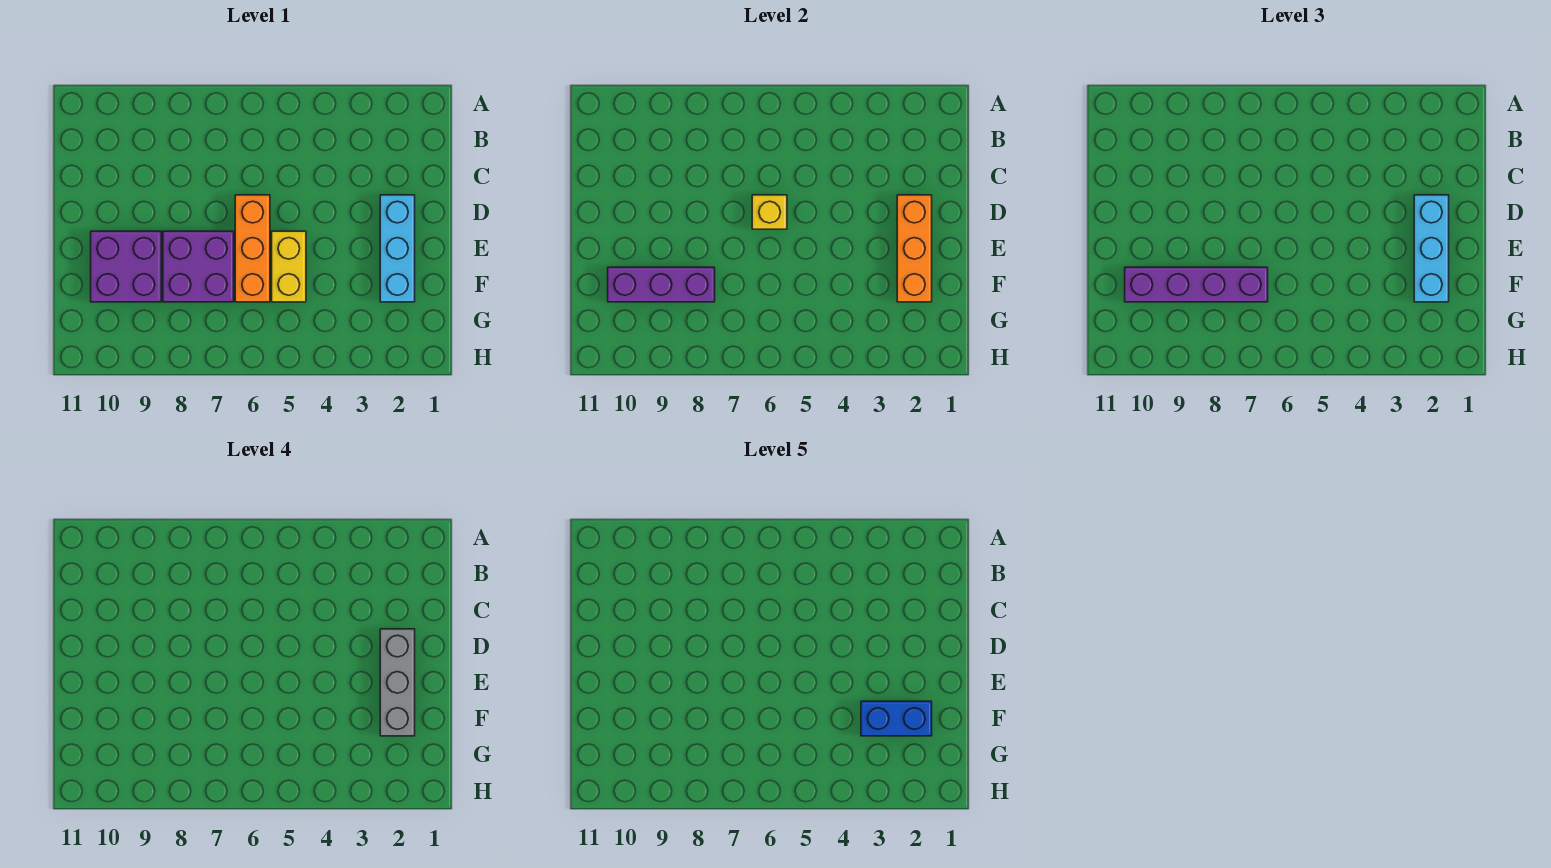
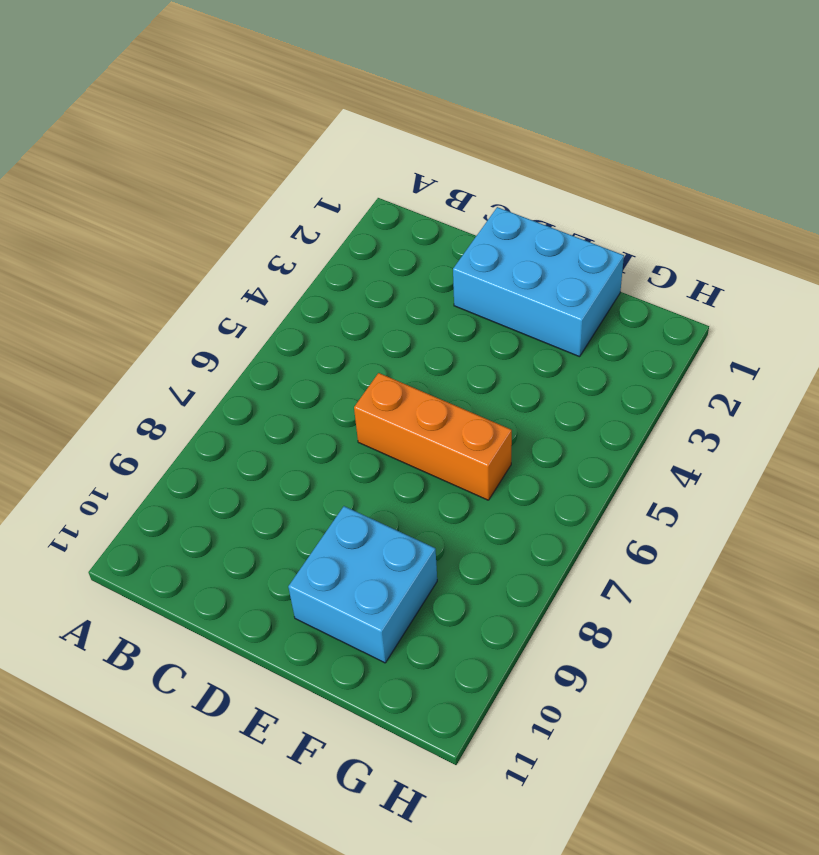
cyan brick D1:F2 level 1 -> cyan brick D2:F2 level 1
cyan brick E9:F10 level 1 -> purple brick E9:F10 level 1
none -> yellow brick E5:F5 level 1
none -> purple brick E7:F8 level 1
none -> orange brick D2:F2 level 2

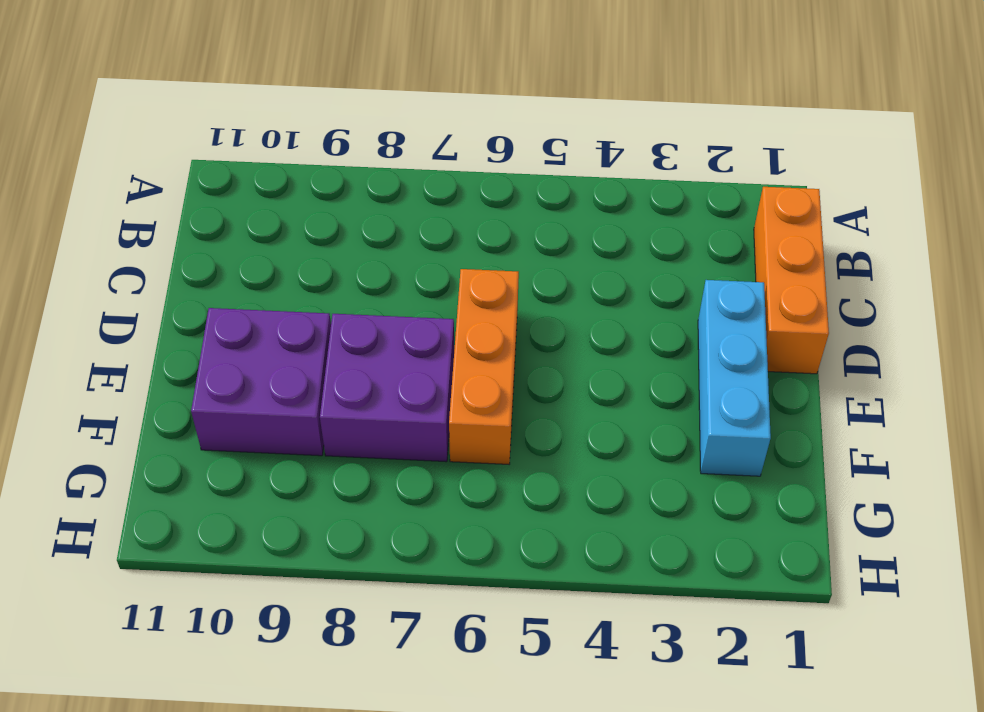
orange brick B1:D1 level 1 -> orange brick D2:F2 level 2
none -> yellow brick E5:F5 level 1
none -> yellow brick D6 level 2
none -> purple brick F8:F10 level 2

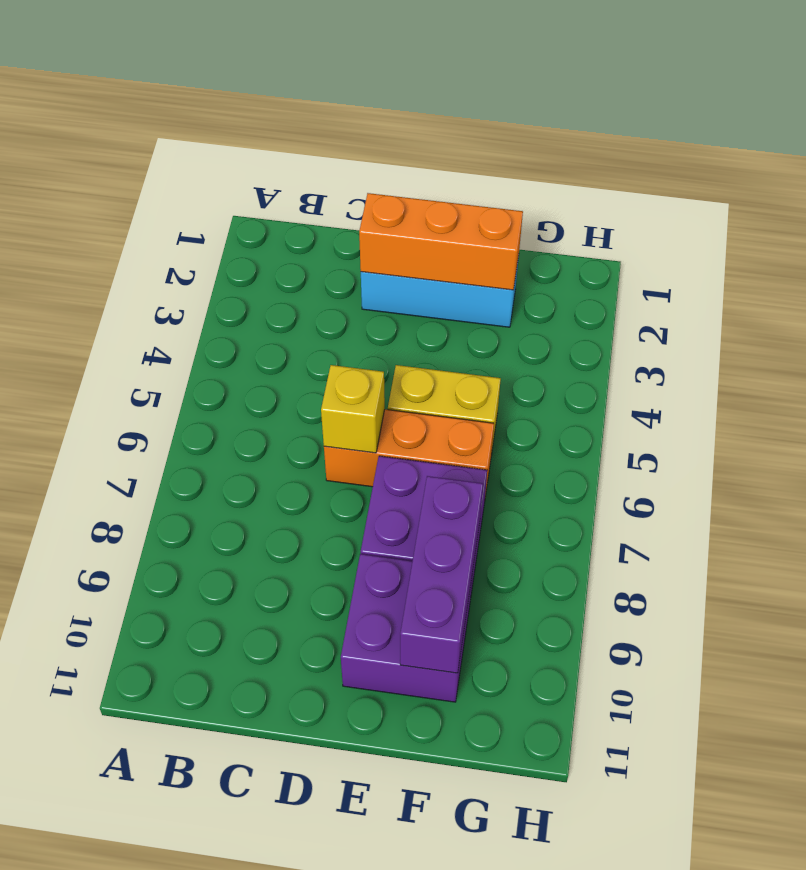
none -> cyan brick D2:F2 level 3
none -> purple brick F7:F10 level 3
none -> grey brick D2:F2 level 4

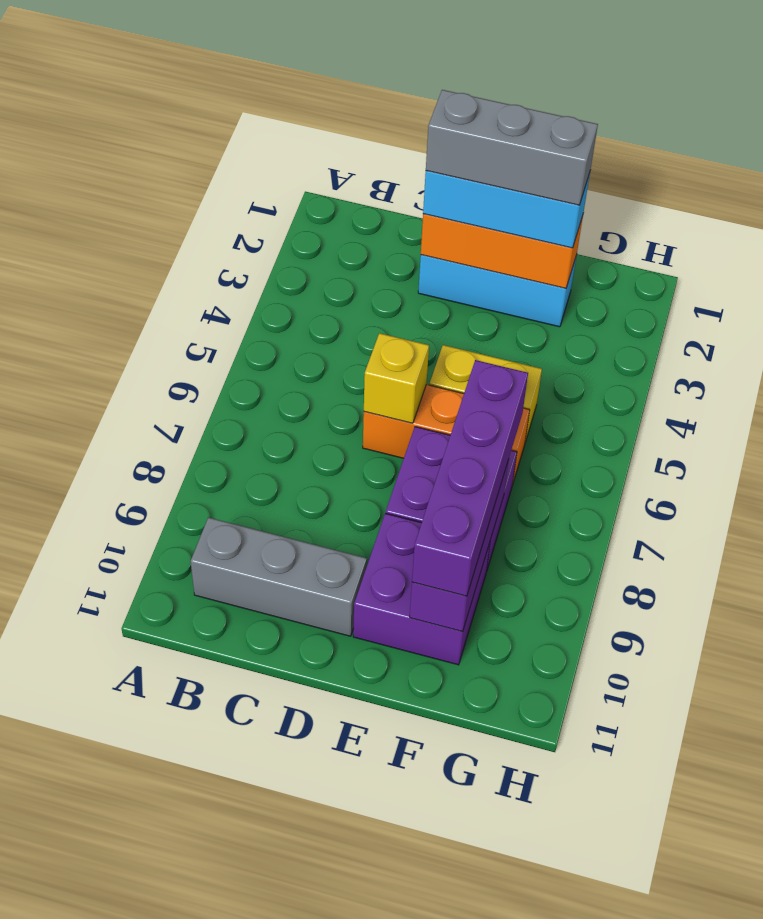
grey brick B10:D10 level 1 -> none
none -> blue brick F2:F3 level 5

